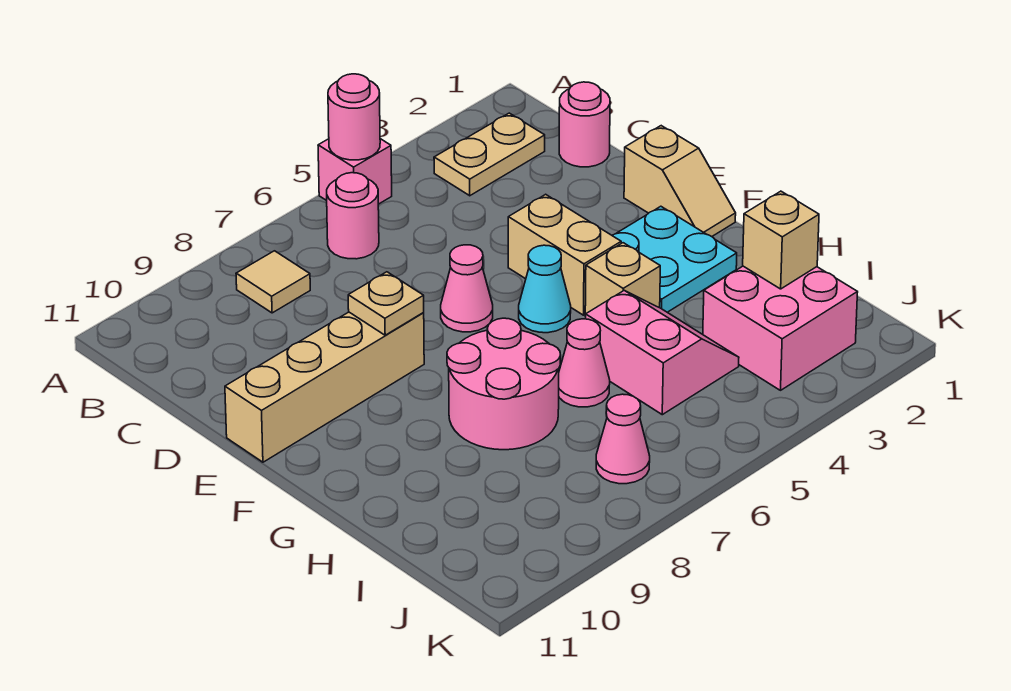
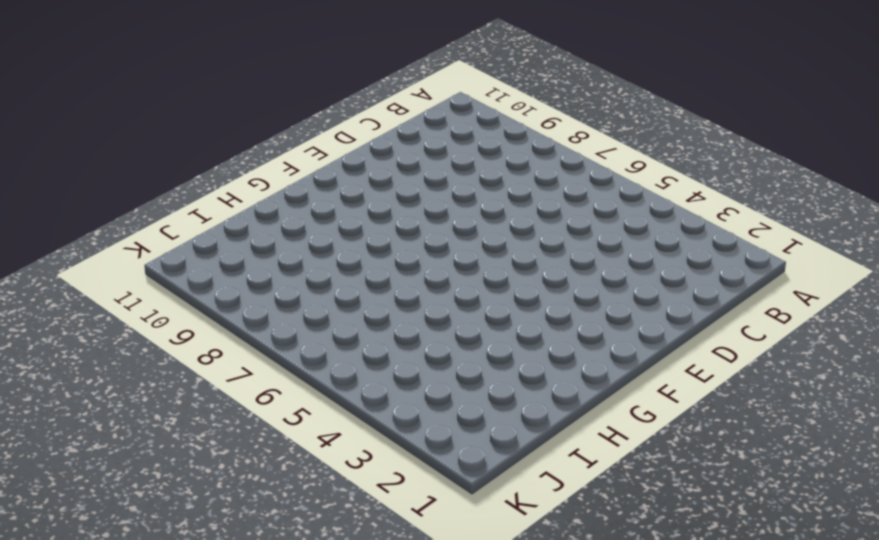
none -> pink brick A5 level 1
none -> tan plate B2:B3 level 1
none -> pink round brick B6 level 1

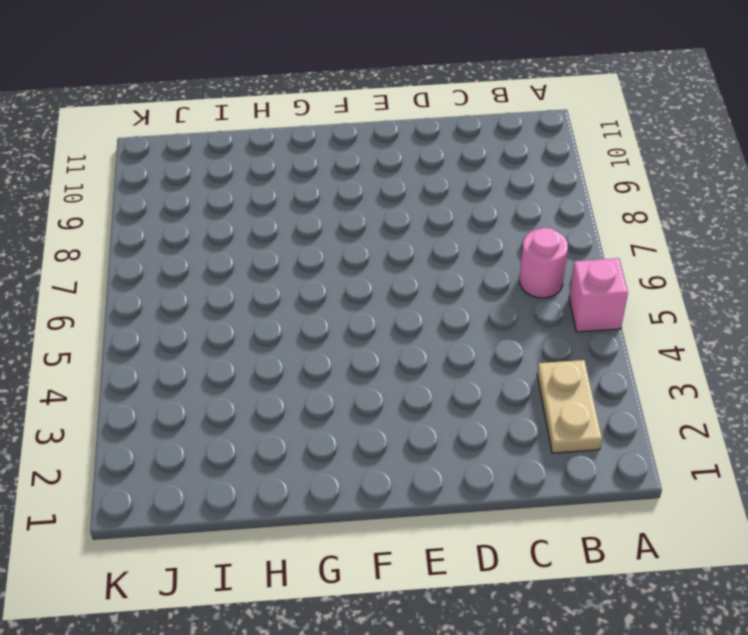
none -> tan tile B8 level 1
none -> pink round brick C1 level 1
none -> tan slope E1:F1 level 1 top E

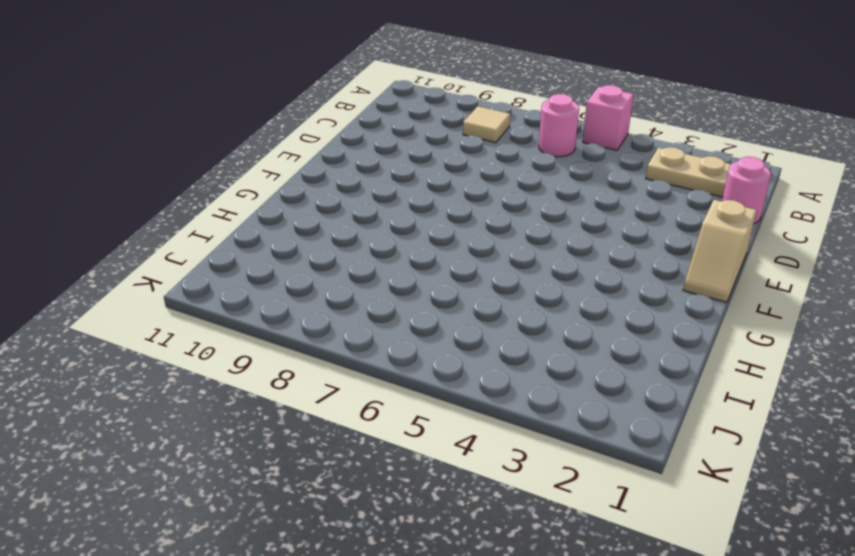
none -> tan brick E4:F4 level 1
none -> pink cone E6 level 1
none -> tan brick E8:E11 level 1

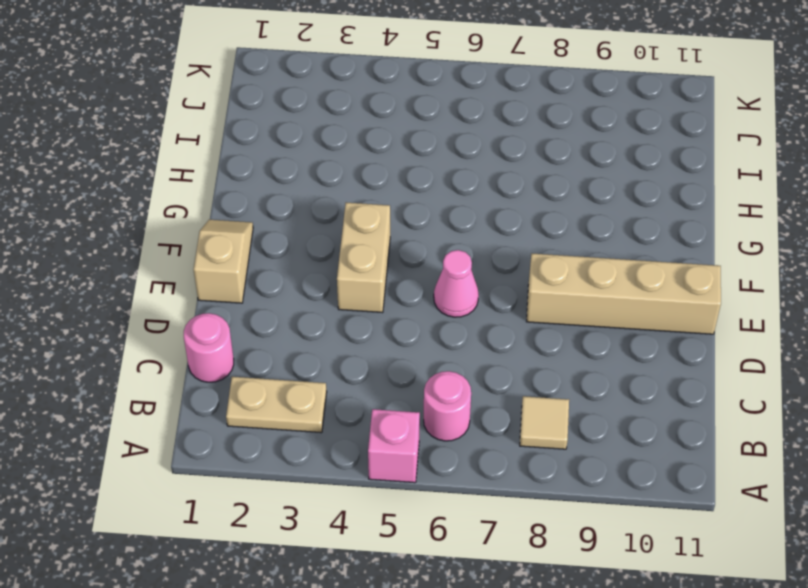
none -> cyan plate F2:G3 level 1
none -> cyan cone F5 level 1
none -> tan brick G4 level 1

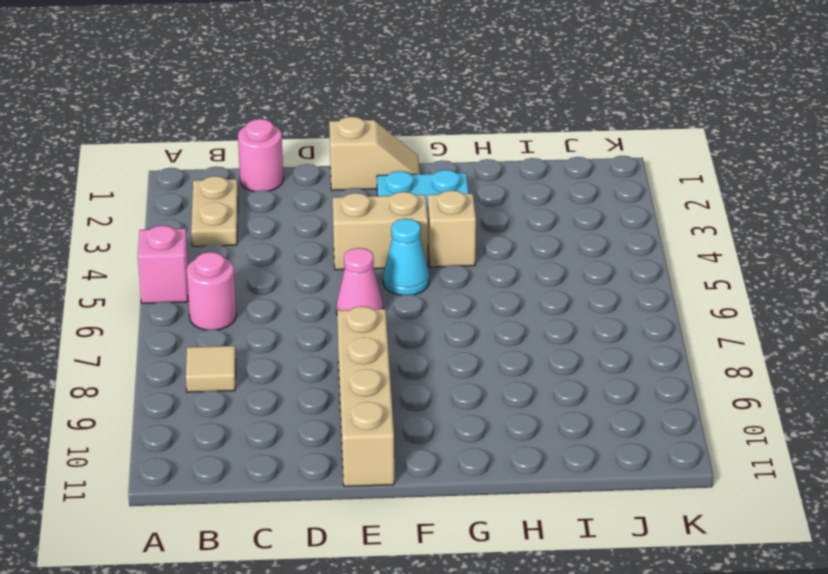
none -> pink round brick G7:H8 level 1
none -> pink slope H4:I5 level 1 top 5
none -> pink cone H6 level 1

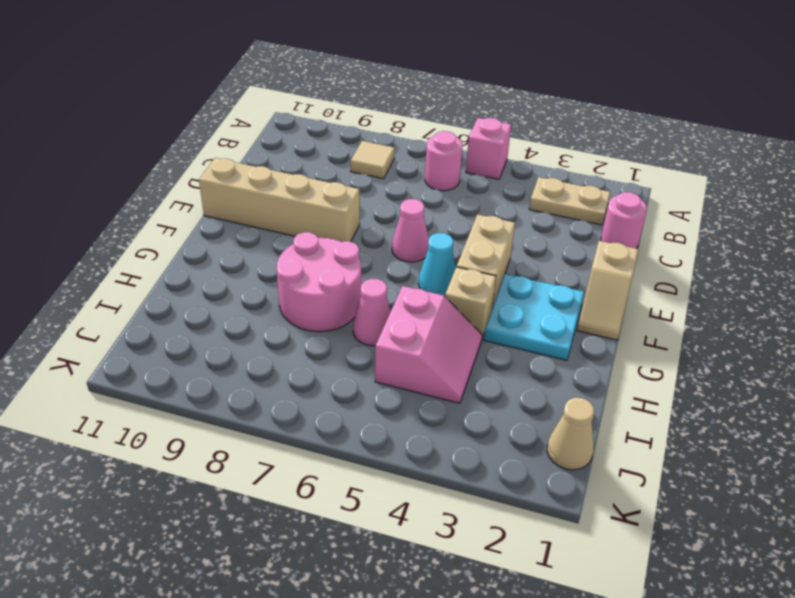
tan cone J1 level 1 -> none
none -> pink brick I2:J3 level 1
none -> pink cone J7 level 1
none -> pink round brick A5 level 2

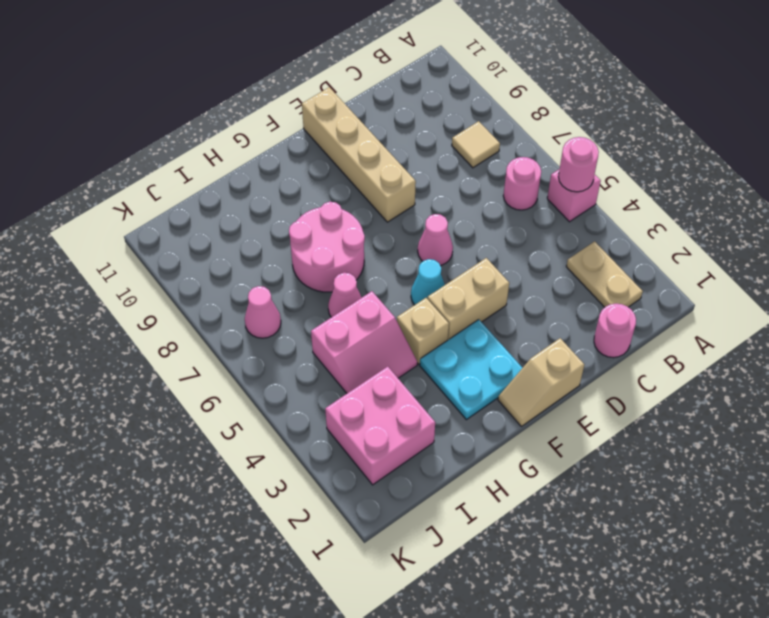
none -> tan plate E8 level 2
none -> tan brick I2 level 2

